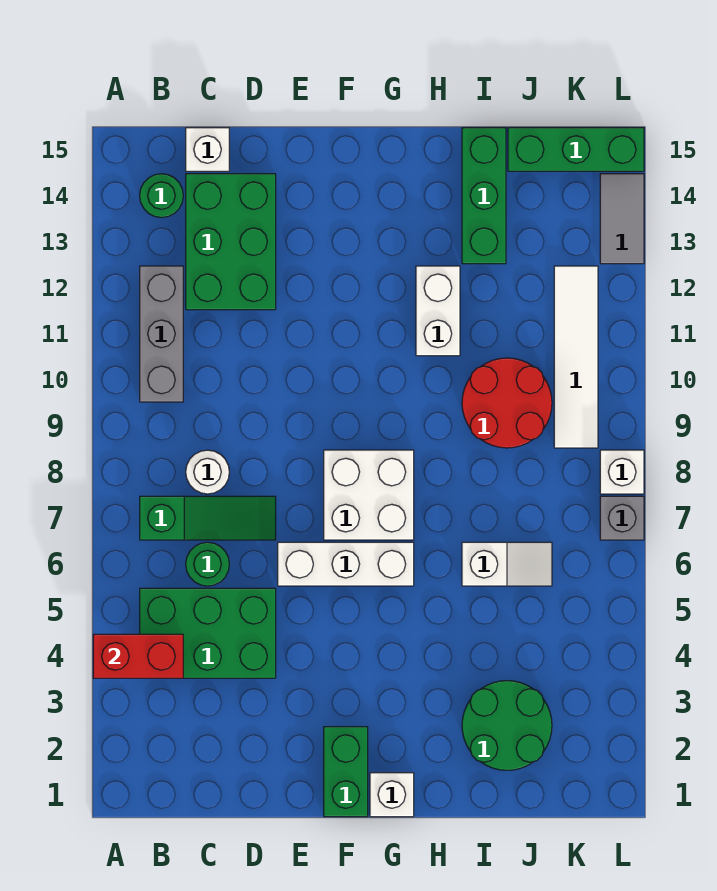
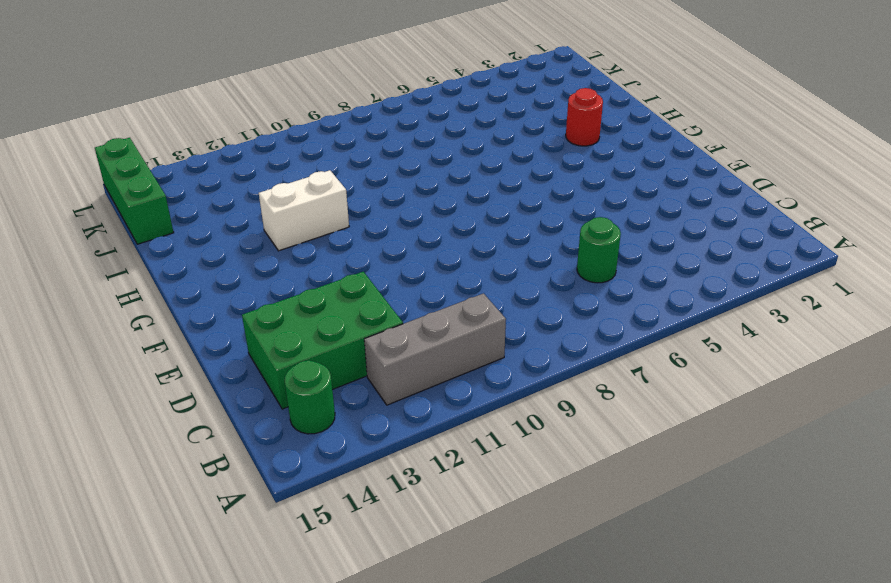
red round brick H3 level 1 -> none
none -> green brick B4:D5 level 1
none -> green slope B7:D7 level 1 top B
none -> white round brick C8 level 1

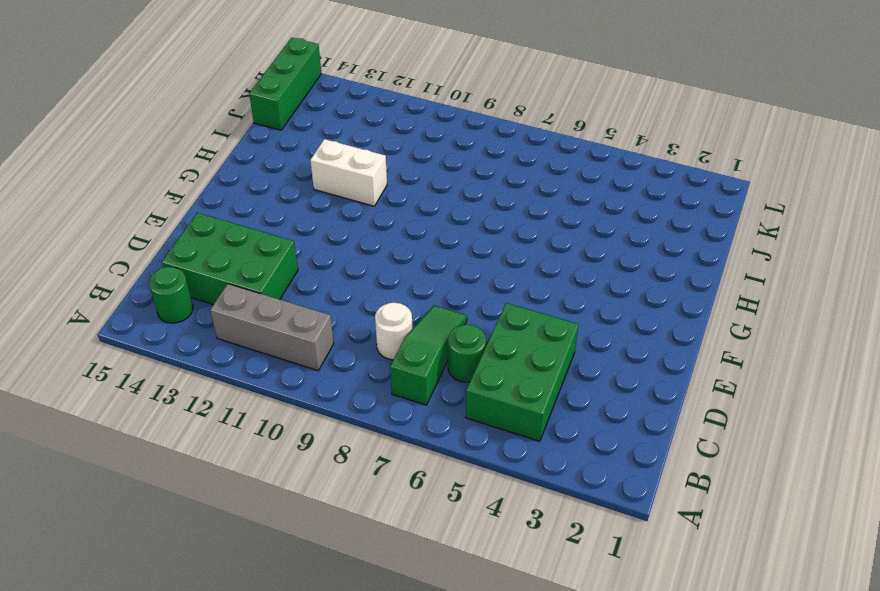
none -> white brick C15 level 1
none -> white brick E6:G6 level 1
none -> green brick F1:F2 level 1

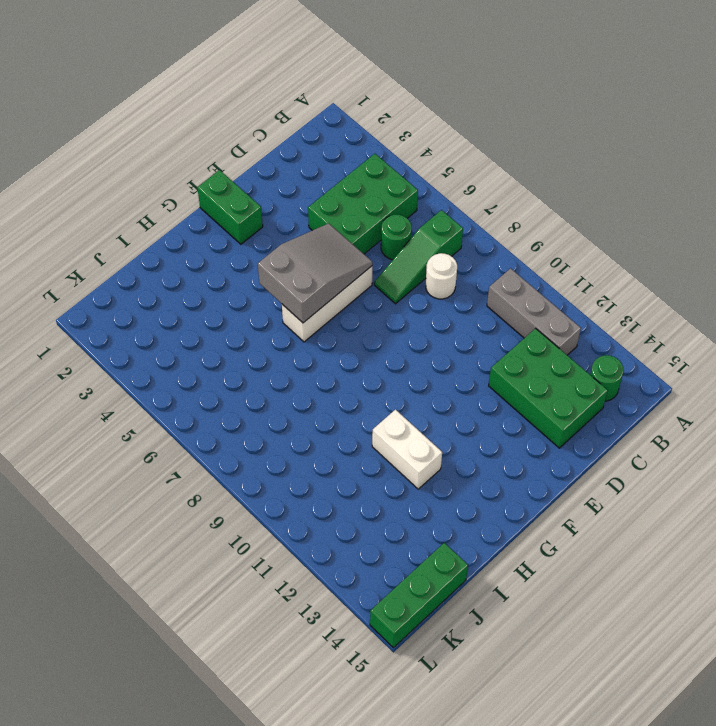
grey slope E5:G6 level 2 top G -> none
none -> white brick C15 level 1
none -> white brick F7:G8 level 1
none -> white brick G1 level 1

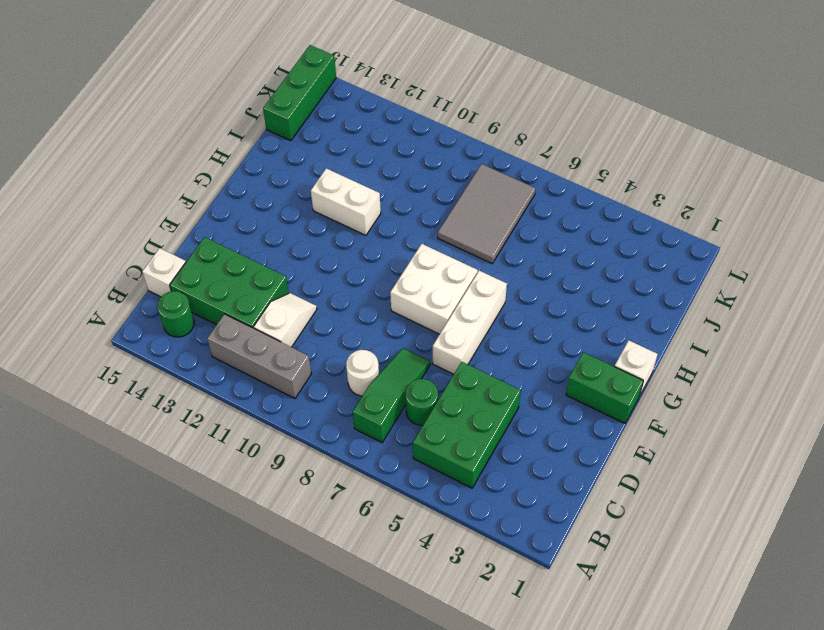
white slope C11:D11 level 1 top C -> white slope I6:J6 level 1 top I
grey tile I7:K8 level 1 -> none
none -> green round brick I2:J3 level 1
none -> red round brick I9:J10 level 1
none -> green brick I13:I15 level 1

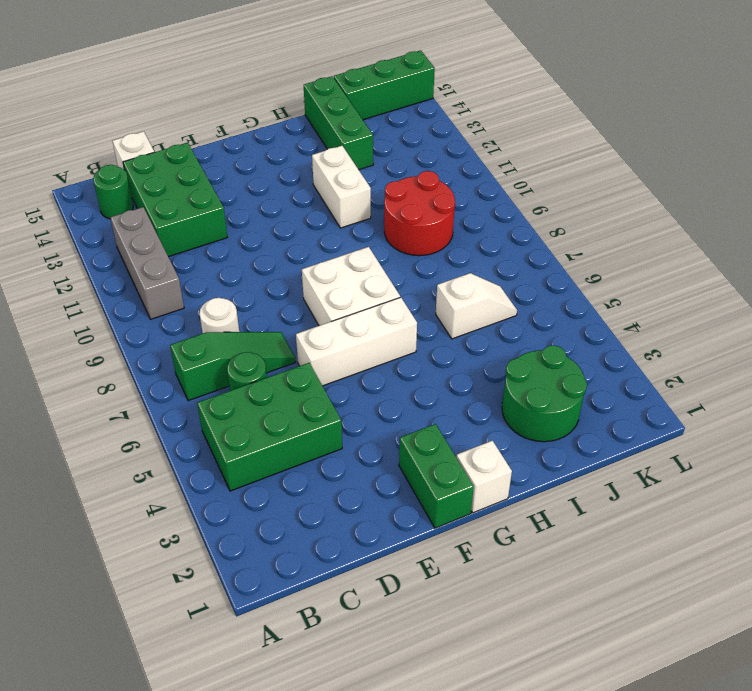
none -> white tile K9:K12 level 1
none -> grey brick L7 level 1
none -> white brick L8 level 1

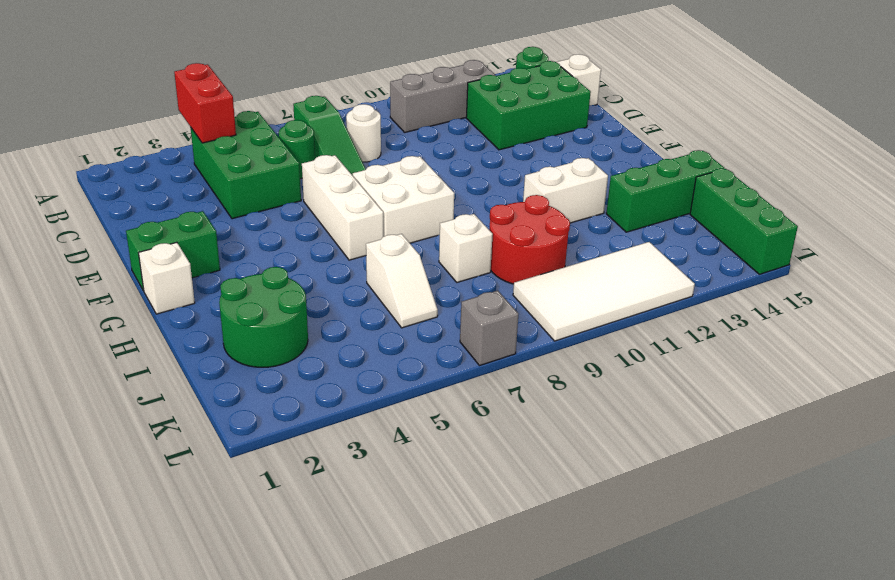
white brick I8 level 1 -> white brick L8 level 1
white tile K9:L12 level 1 -> white tile K9:K12 level 1
none -> grey tile L13:L14 level 1

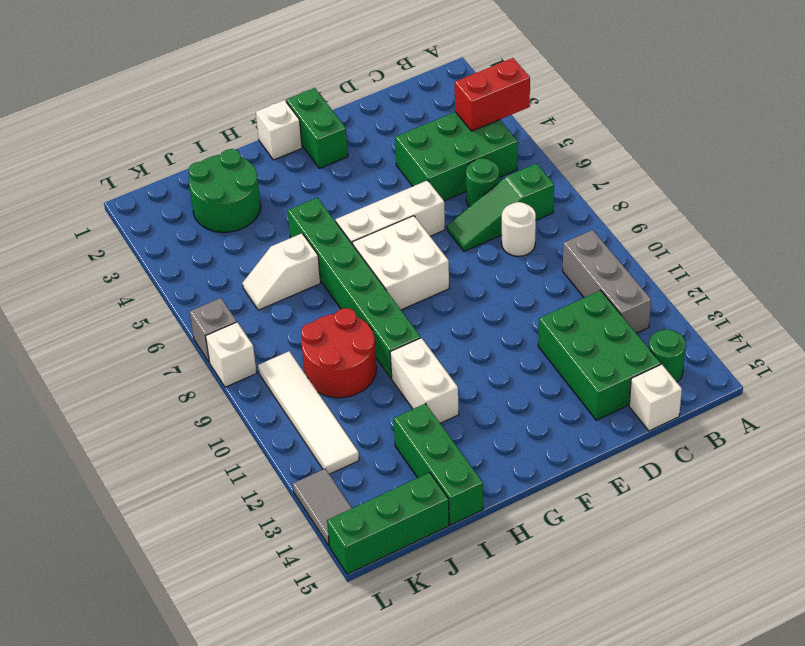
green brick H5:H10 level 1 -> none

